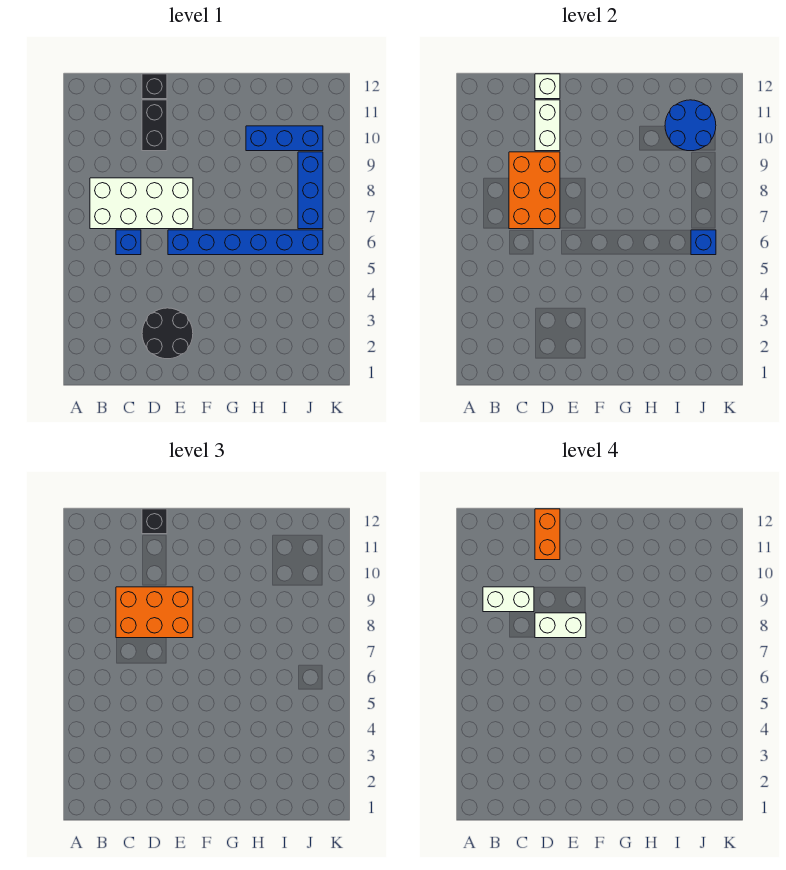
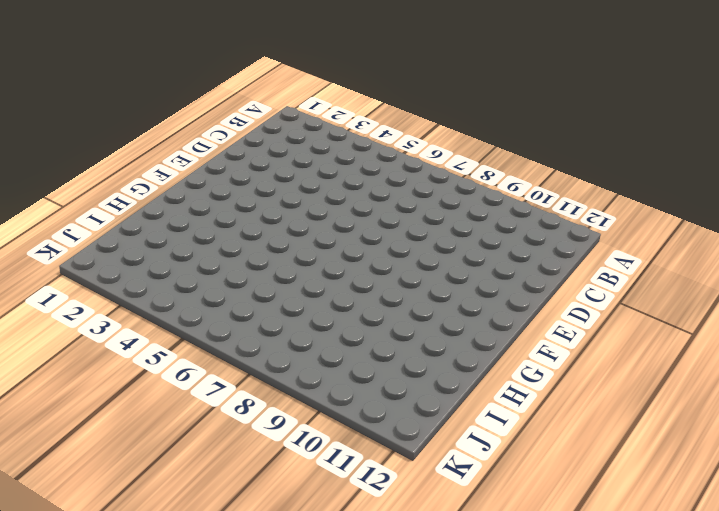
none -> white brick B7:E8 level 1
none -> blue brick C6 level 1
none -> black round brick D2:E3 level 1

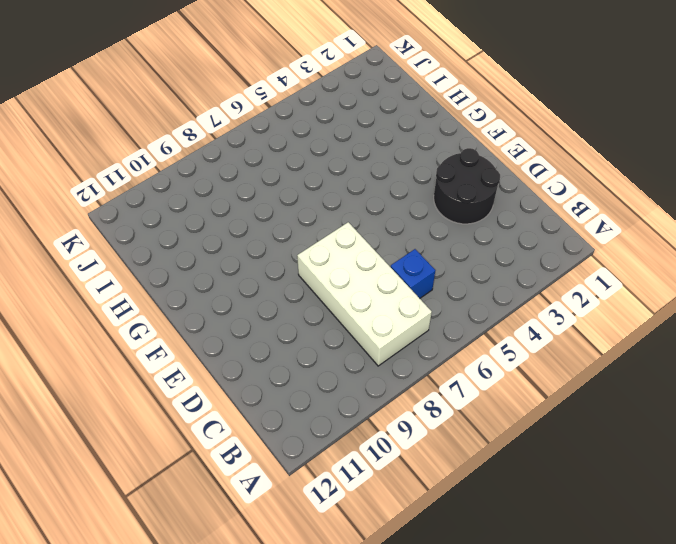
none -> black brick D10:D11 level 1
none -> black brick D12 level 1
none -> blue brick E6:J6 level 1

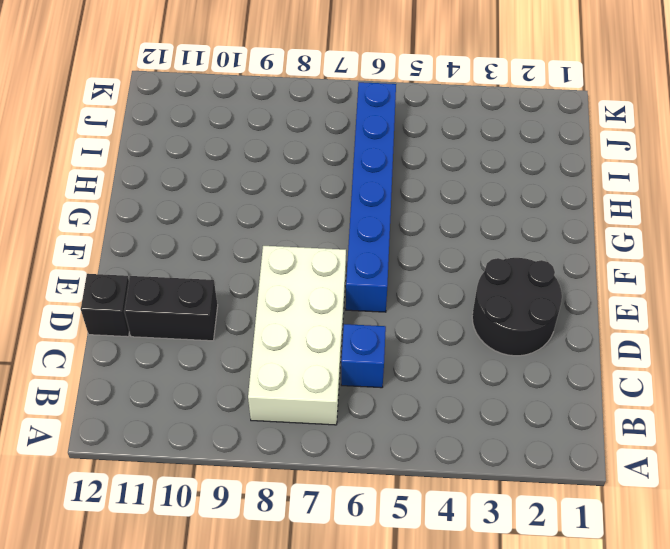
none -> blue brick H10:J10 level 1
none -> blue brick J7:J9 level 1
none -> orange brick C7:D9 level 2

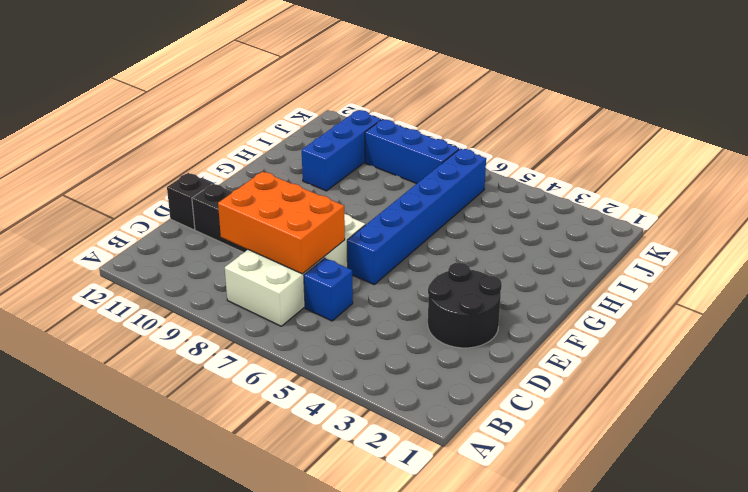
none -> white brick D10:D11 level 2
none -> white brick D12 level 2
none -> blue round brick I10:J11 level 2

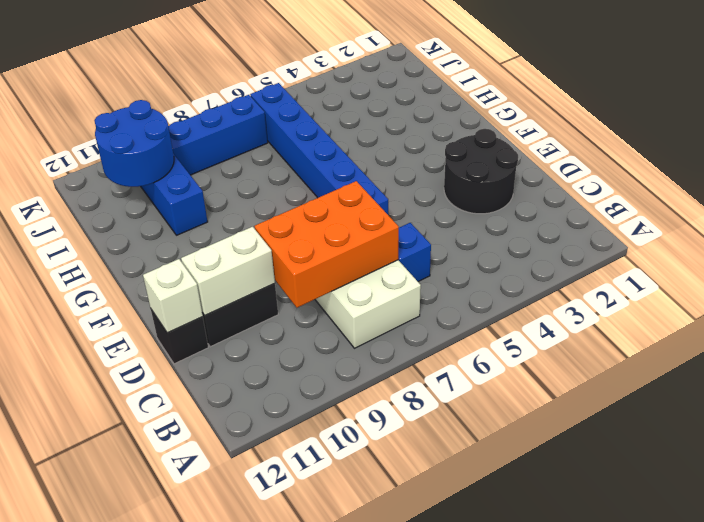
none -> blue brick J6 level 2
none -> orange brick C8:E9 level 3
none -> black brick D12 level 3

